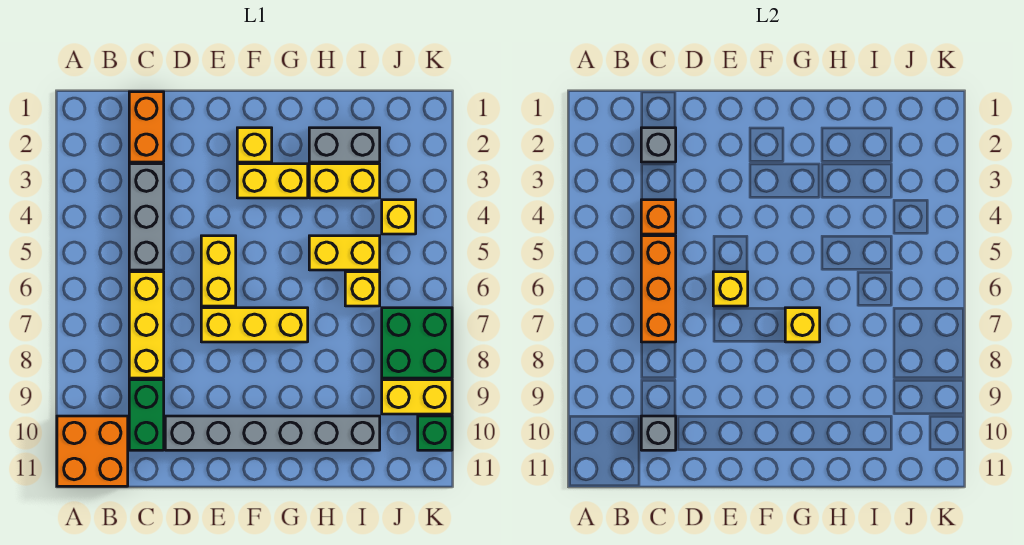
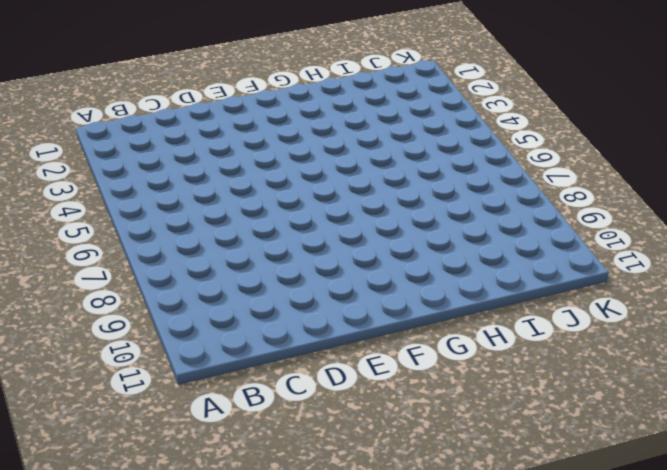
none -> orange brick A10:B11 level 1
none -> orange brick C1:C2 level 1
none -> grey brick C3:C5 level 1

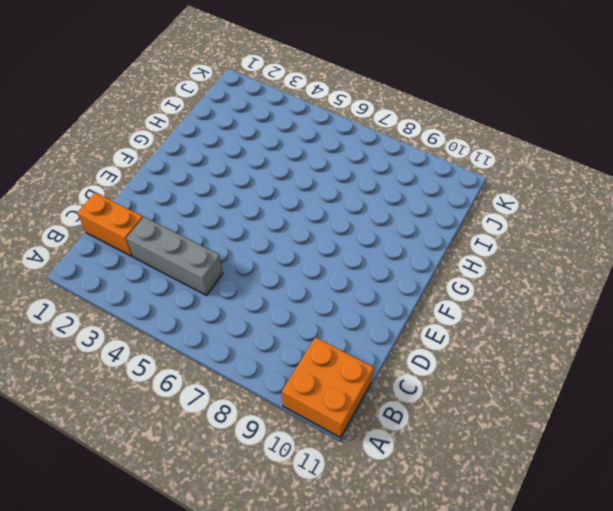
none -> yellow brick C6:C8 level 1
none -> green brick C9:C10 level 1
none -> grey brick D10:I10 level 1

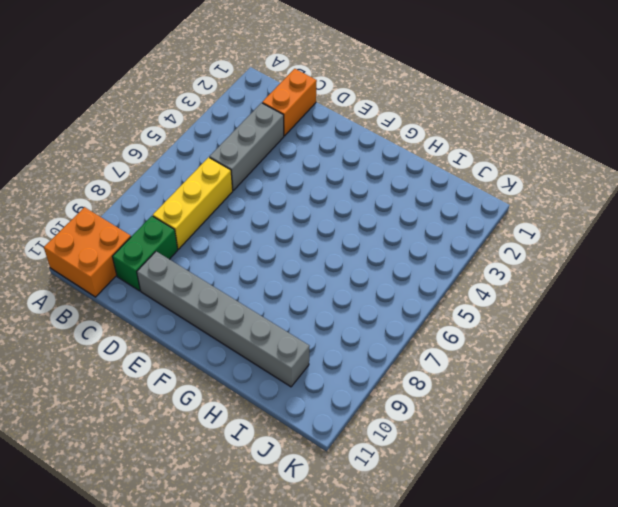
none -> yellow brick E5:E6 level 1
none -> yellow brick E7:G7 level 1
none -> yellow brick F2 level 1

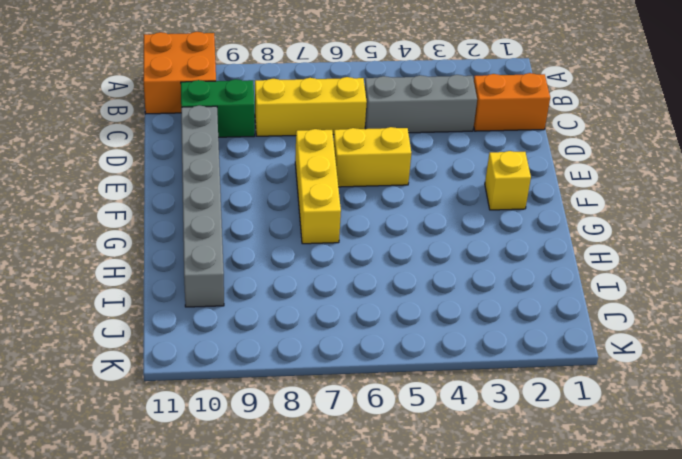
none -> yellow brick F3:G3 level 1
none -> grey brick H2:I2 level 1
none -> yellow brick H3:I3 level 1

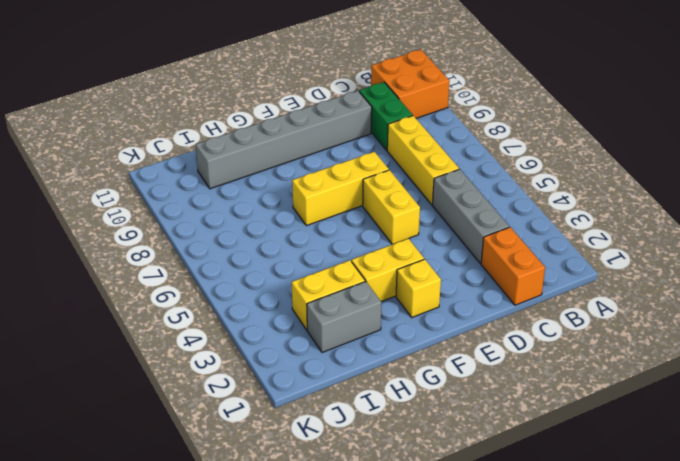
none -> yellow brick H5:I5 level 1
none -> yellow brick I6 level 1
none -> yellow brick J4 level 1

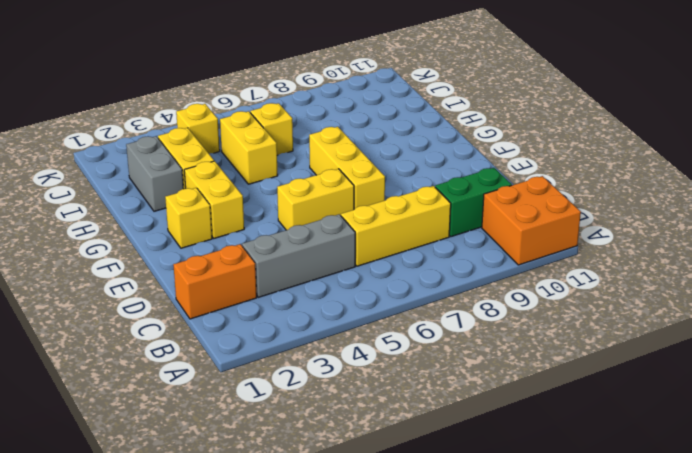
none -> grey brick D10:I10 level 1
none -> green brick J7:K8 level 1
none -> yellow brick J9:K9 level 1

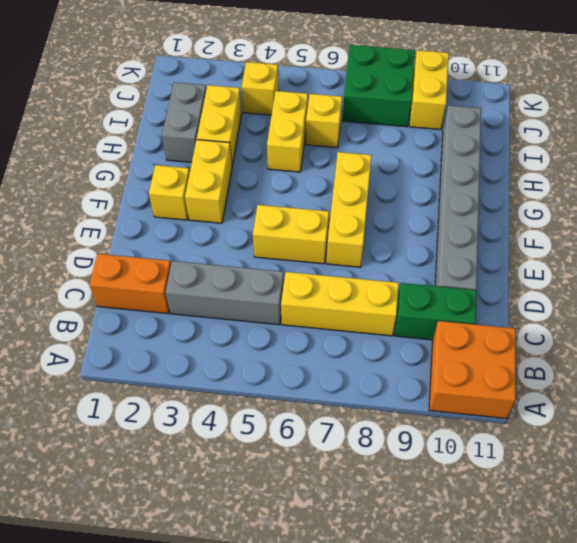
none -> green brick K10 level 1
none -> grey brick C2 level 2
none -> orange brick C4 level 2

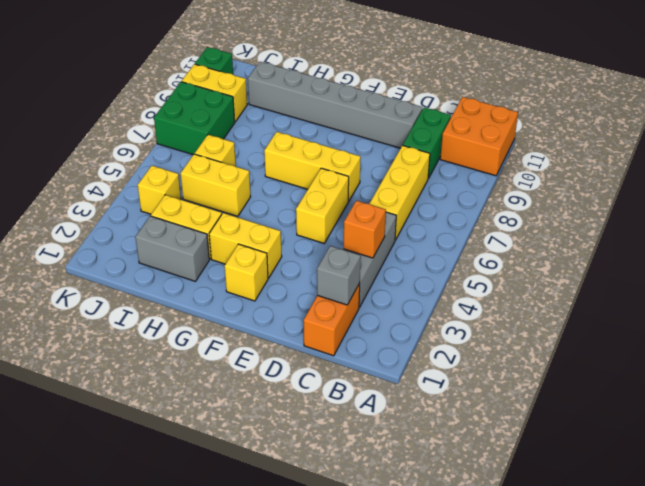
none -> orange brick C5:C7 level 2
none -> grey brick C10 level 2
none -> yellow brick E6 level 2

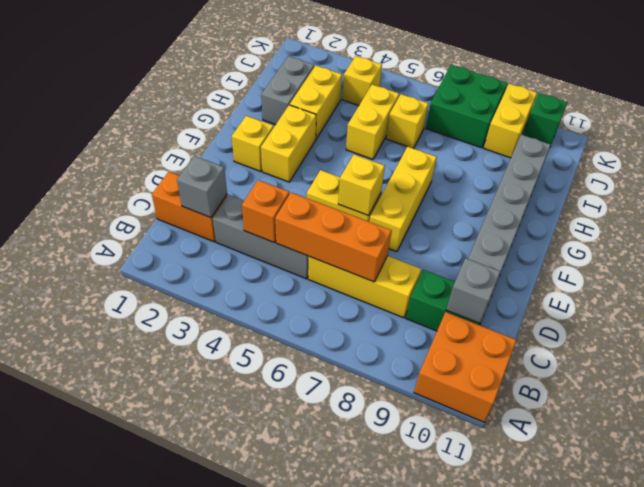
none -> yellow brick G7 level 2

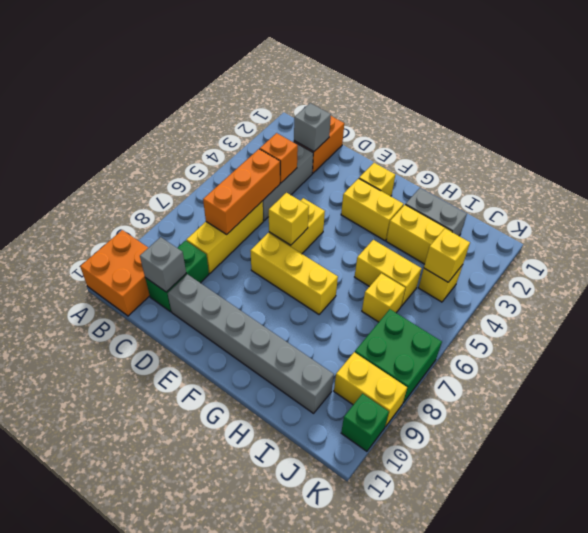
yellow brick J4 level 2 -> yellow brick G7 level 2

